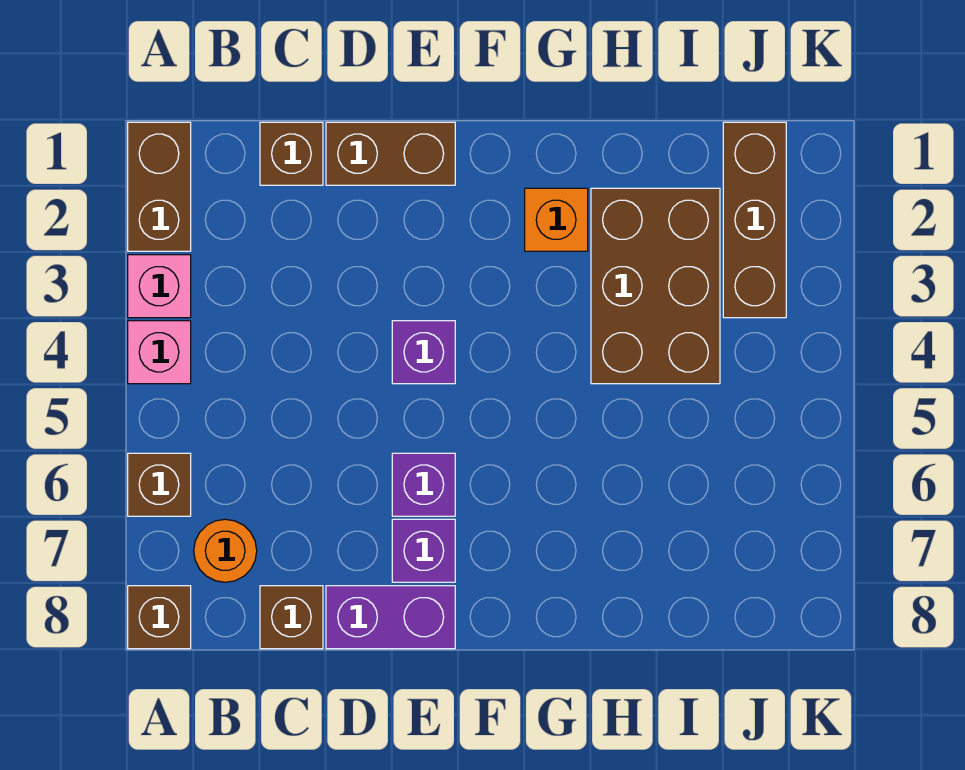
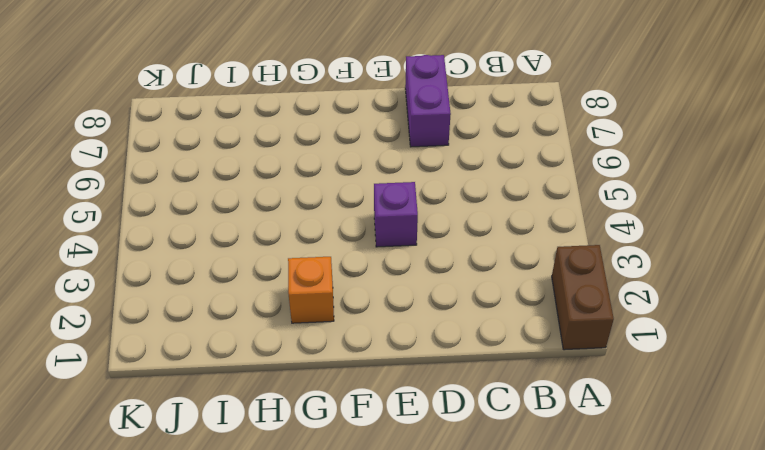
purple brick D7:D8 level 1 -> purple brick D8:E8 level 1
none -> pink brick A3 level 1
none -> pink brick A4 level 1
none -> brown brick A6 level 1

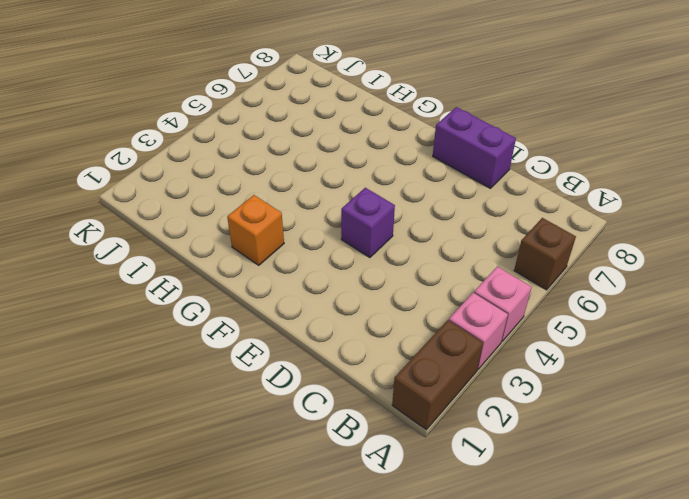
none -> brown brick A8 level 1
none -> orange round brick B7 level 1
none -> brown brick C1 level 1

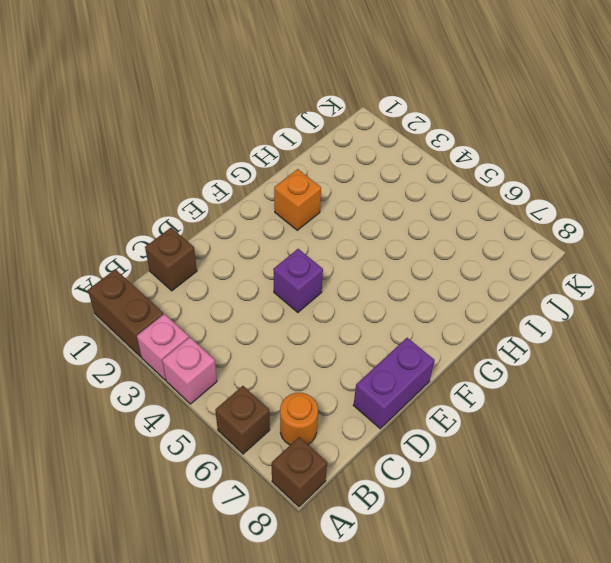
none -> brown brick C8 level 1
none -> brown brick D1:E1 level 1
none -> purple brick E6 level 1

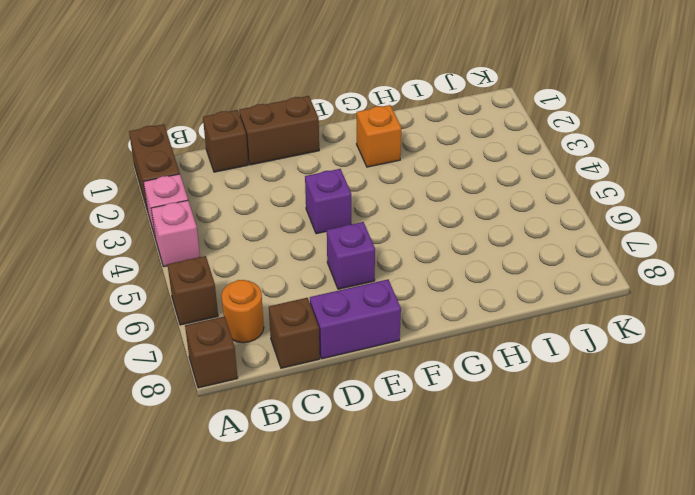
none -> purple brick E7 level 1
none -> brown brick H2:I4 level 1
none -> brown brick J1:J3 level 1

